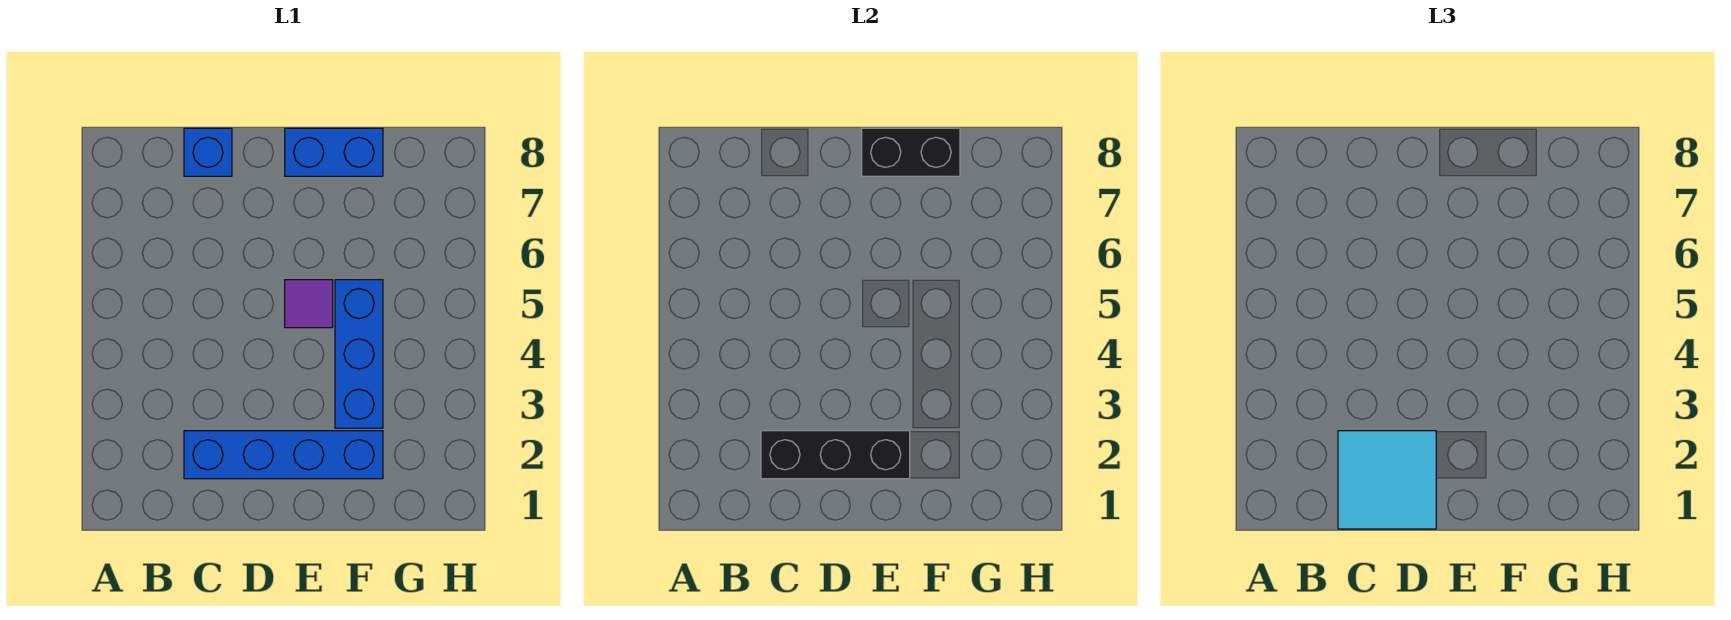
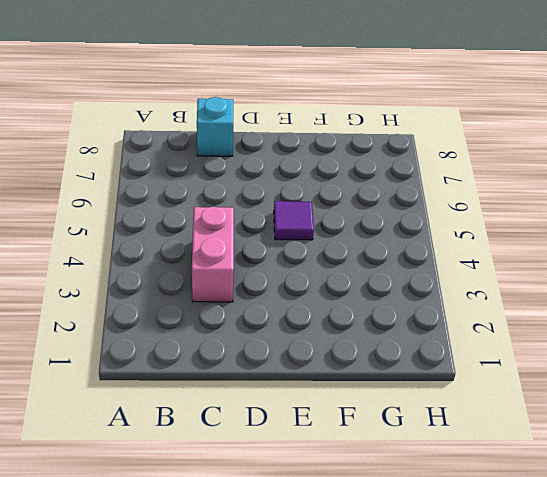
pink brick C3:C4 level 1 -> none
cyan brick C8 level 1 -> blue brick C8 level 1
none -> blue brick C2:F2 level 1
none -> blue brick E8:F8 level 1

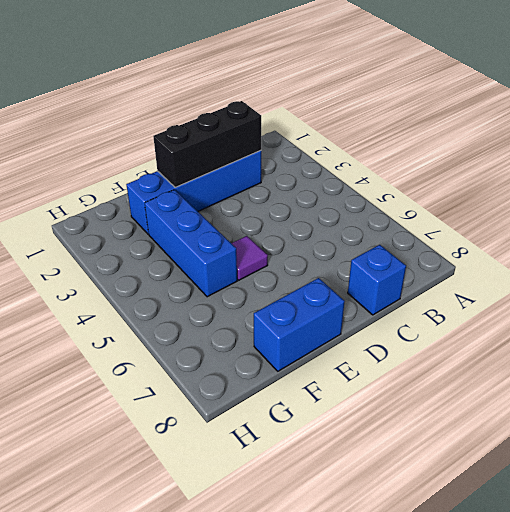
none -> black brick E8:F8 level 2
none -> cyan tile C1:D2 level 3

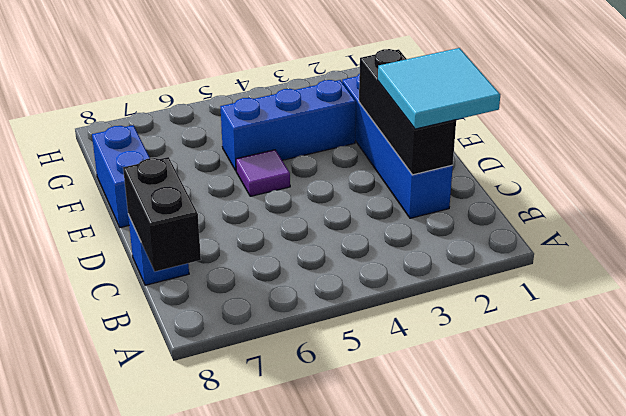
black brick B8:C8 level 2 -> black brick E8:F8 level 2

